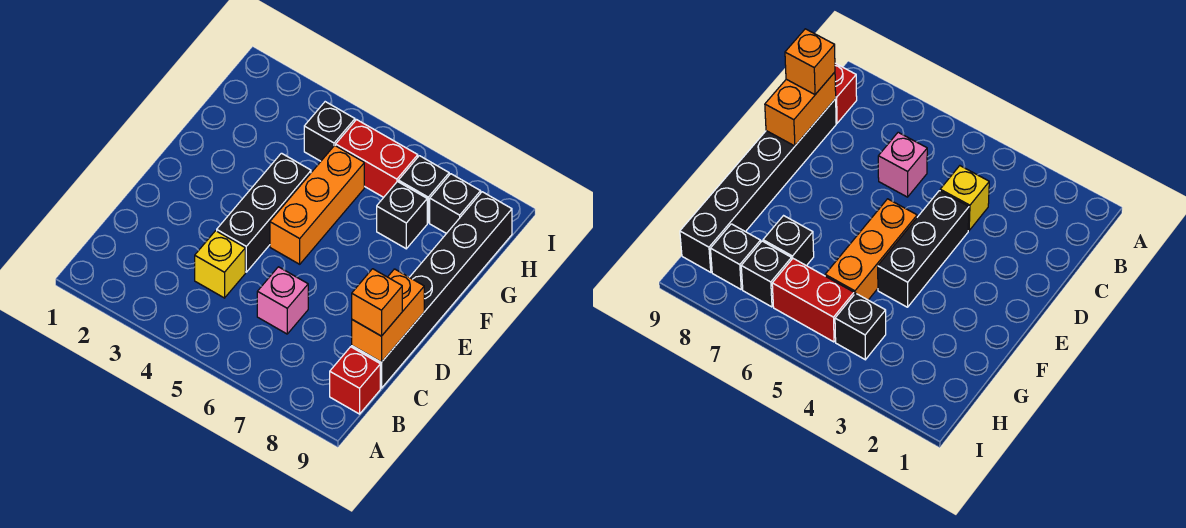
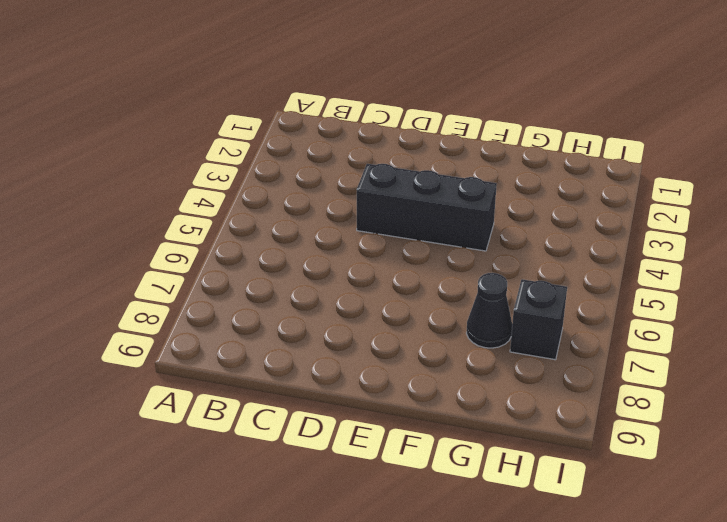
black cone G7 level 1 -> black brick G7 level 1
none -> red brick B9 level 1
none -> yellow brick C4 level 1
none -> pink brick C6 level 1

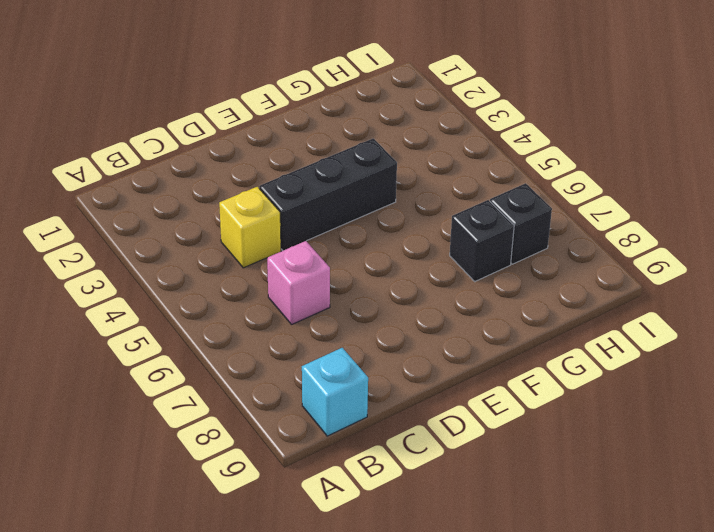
cyan brick B9 level 1 -> red brick B9 level 1
none -> black brick C9:H9 level 1
none -> orange brick E5:G5 level 1
none -> black brick H4 level 1

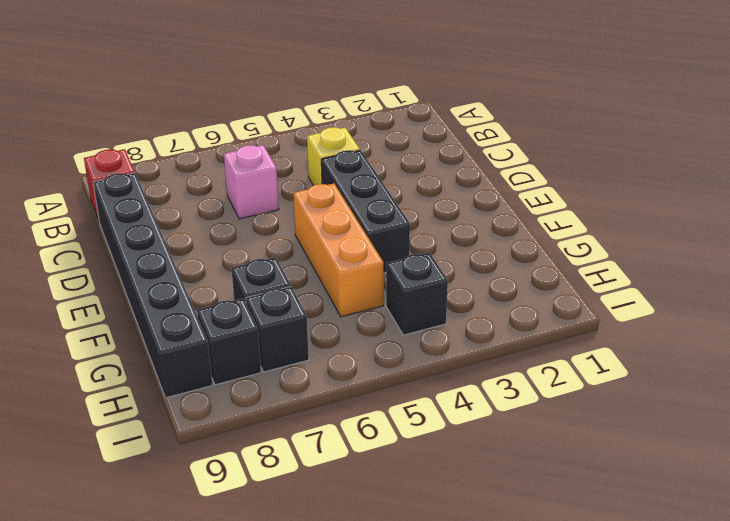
none -> red brick H5:H6 level 1
none -> orange brick C9:D9 level 2
none -> orange brick C9 level 3

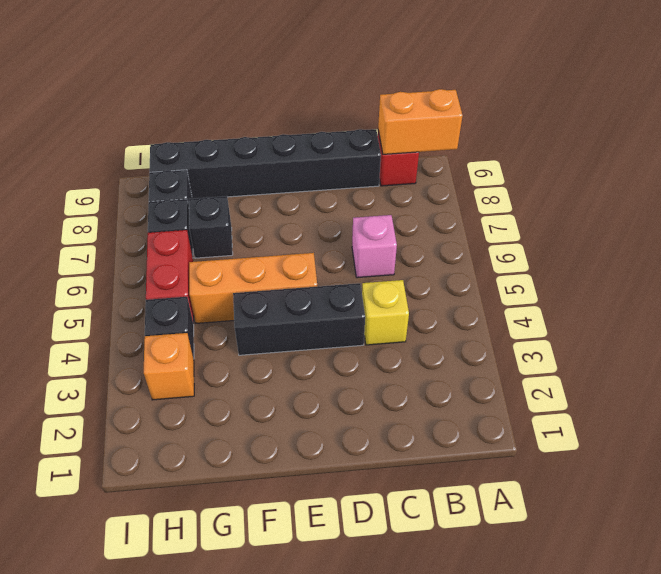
orange brick A9:B9 level 2 -> orange brick C9:D9 level 2
orange brick H3 level 1 -> orange brick C9 level 3

